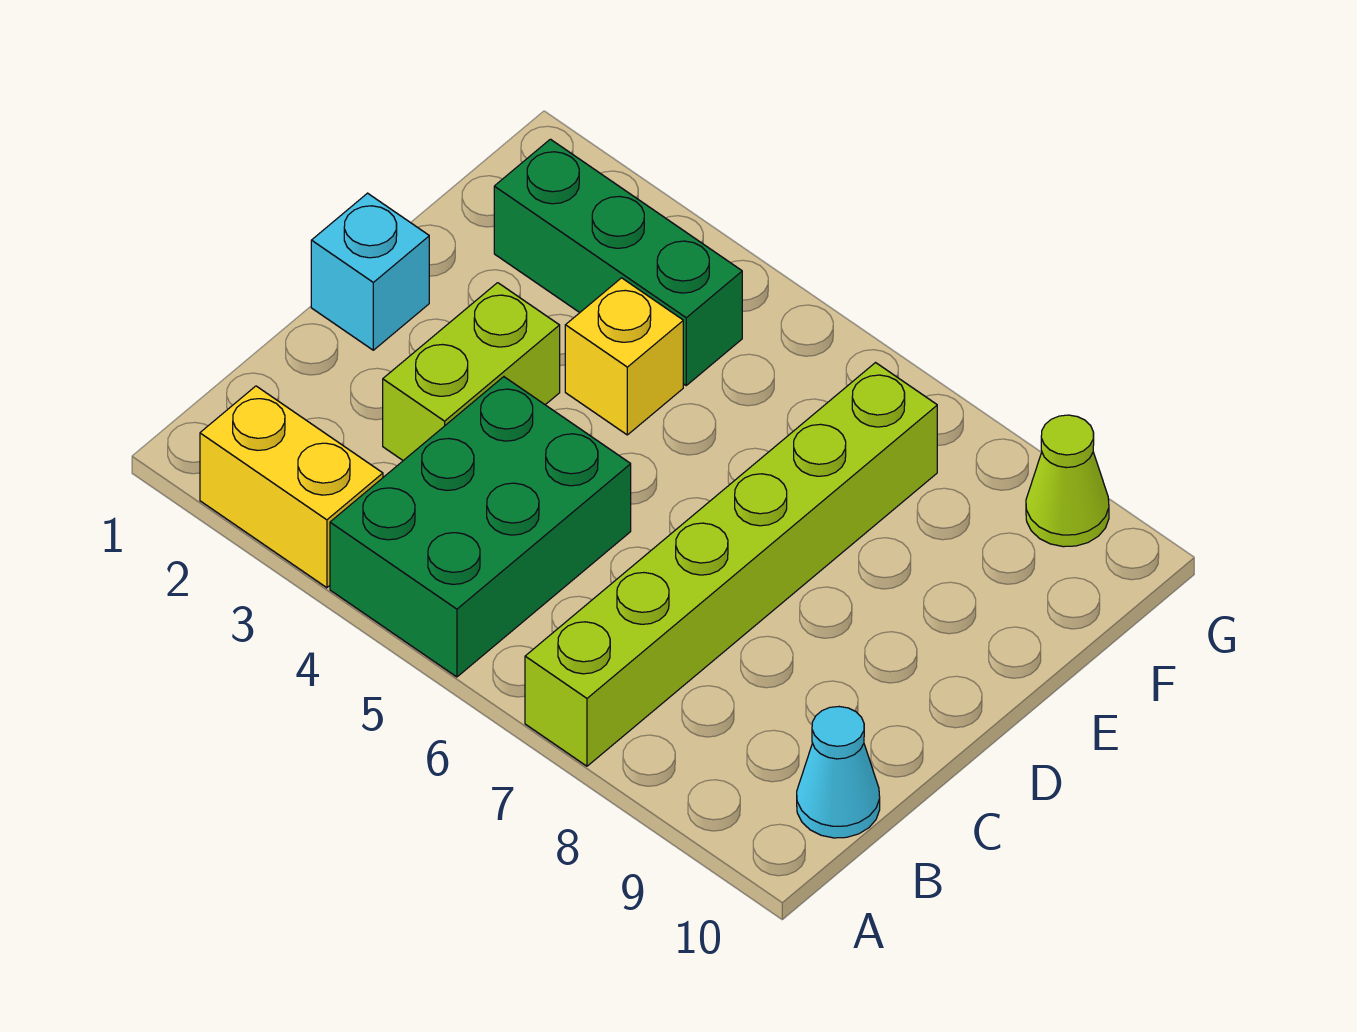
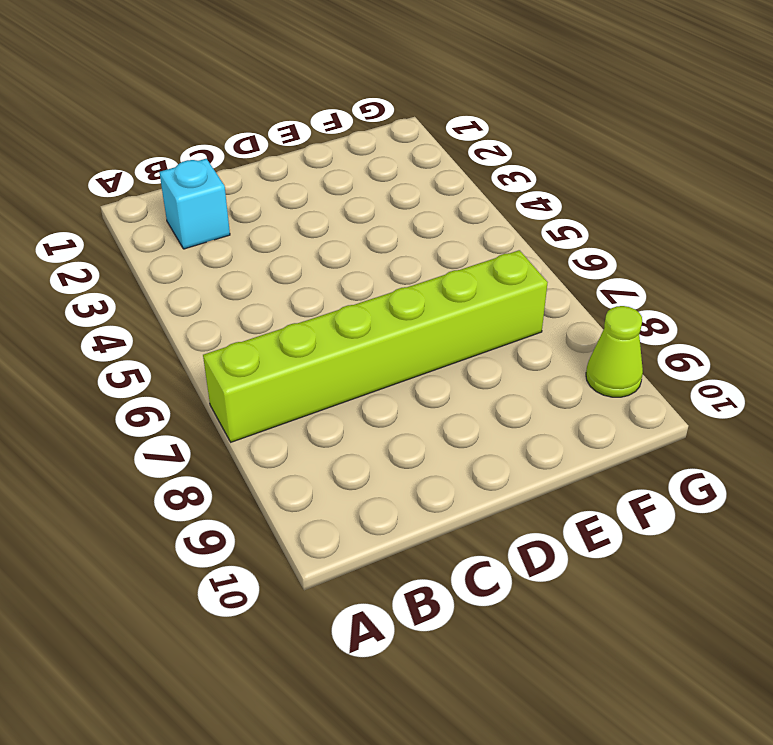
cyan brick B2 level 1 -> cyan brick D1 level 1
none -> yellow brick A2:A3 level 1
none -> green brick A4:C5 level 1

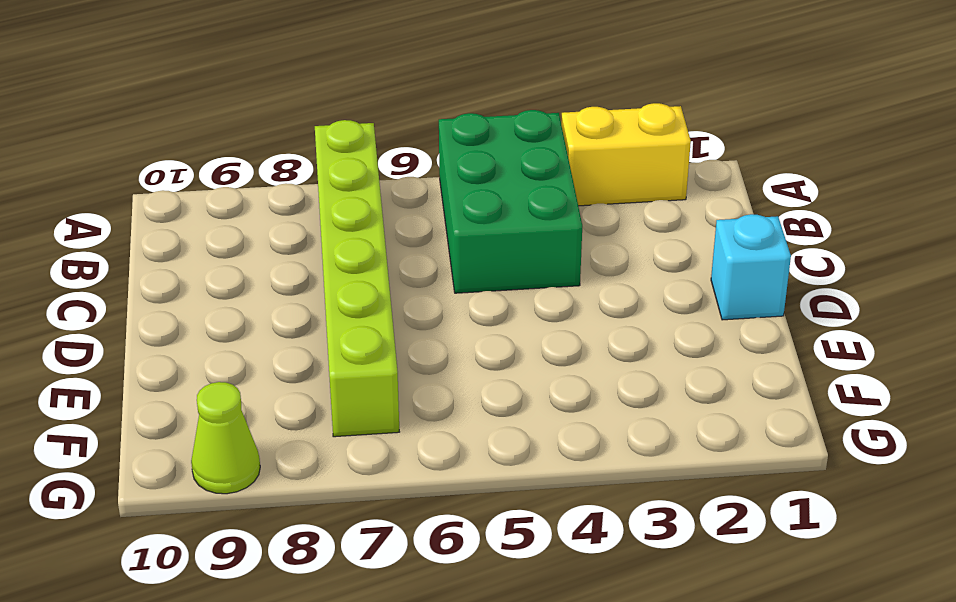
none -> cyan cone B10 level 1
none -> lime brick C3:D3 level 1

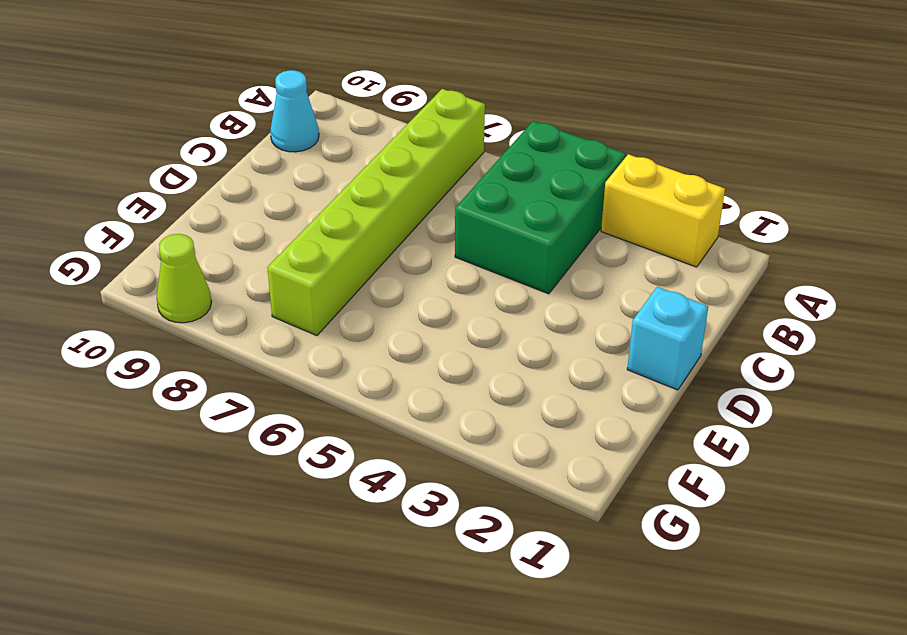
none -> lime brick C3:D3 level 1
none -> yellow brick E4 level 1

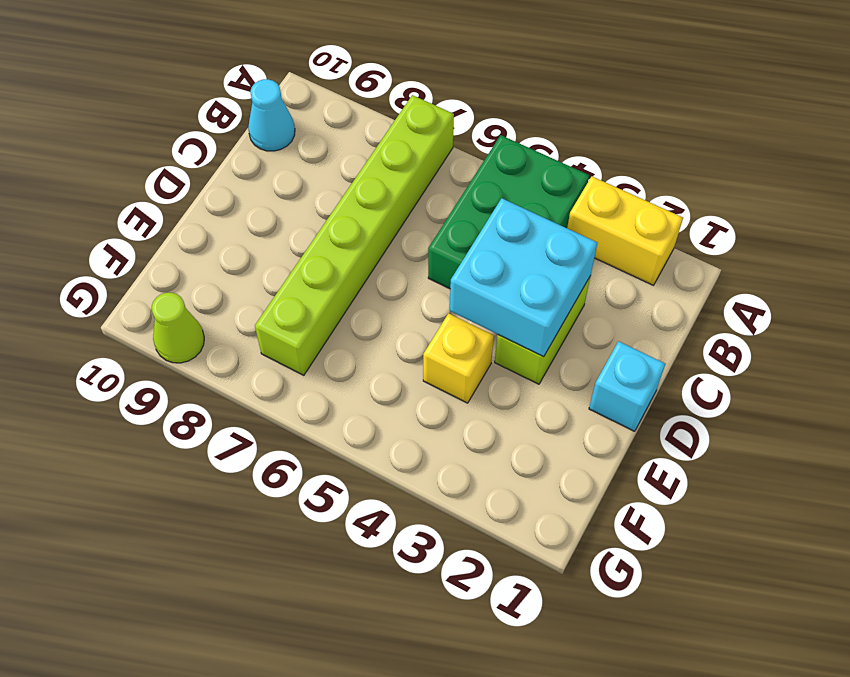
cyan brick C3:D4 level 2 -> none
none -> green brick F2:F4 level 1

